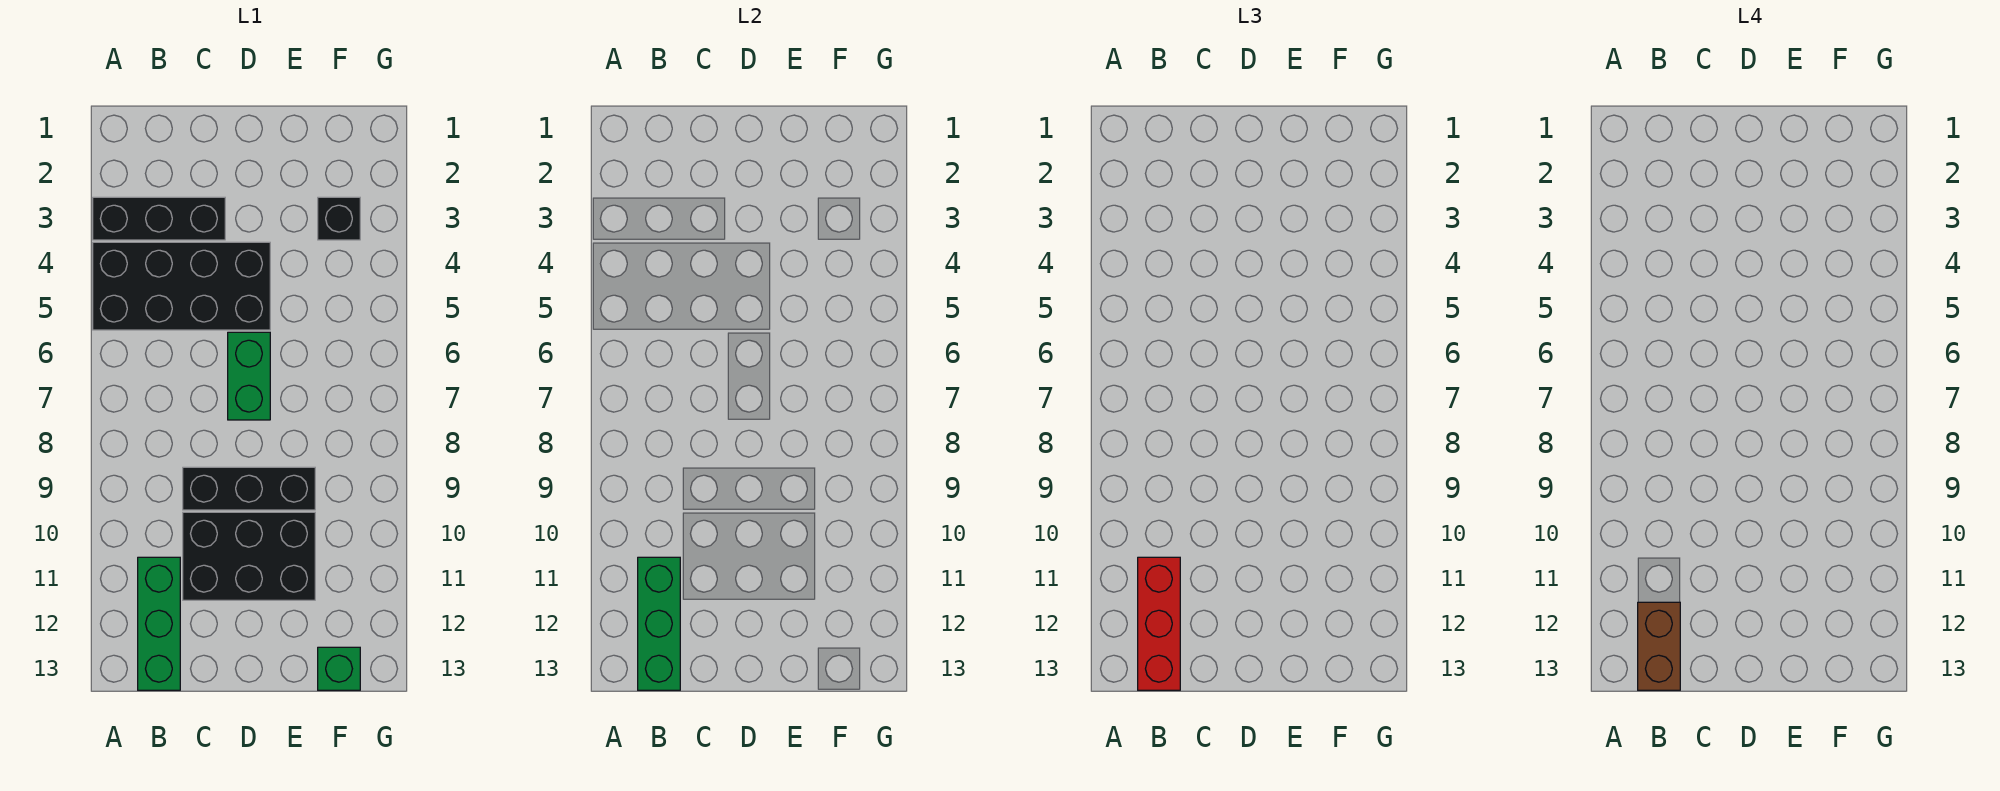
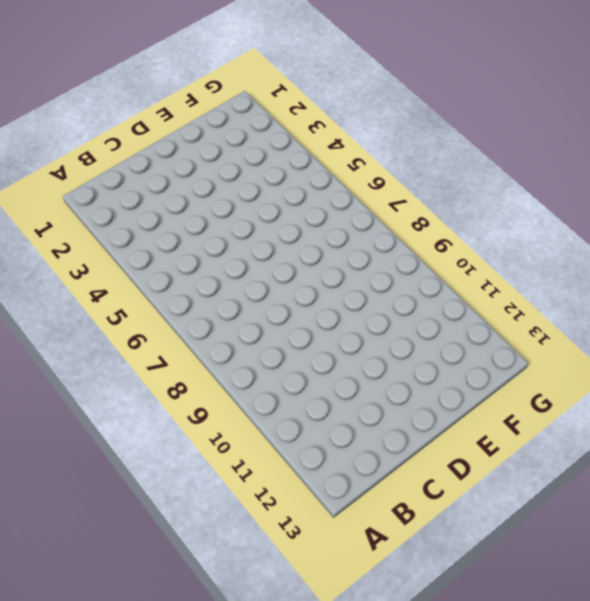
none -> black brick A3:C3 level 1
none -> black brick A4:D5 level 1

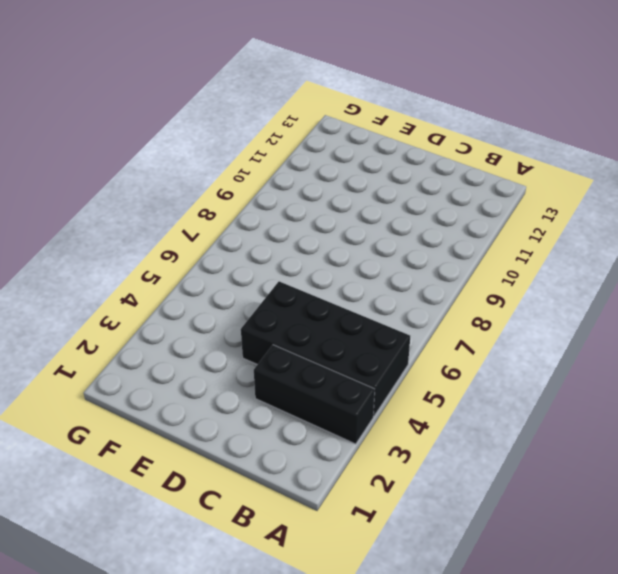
none -> green brick B11:B13 level 1
none -> black brick C9:E9 level 1

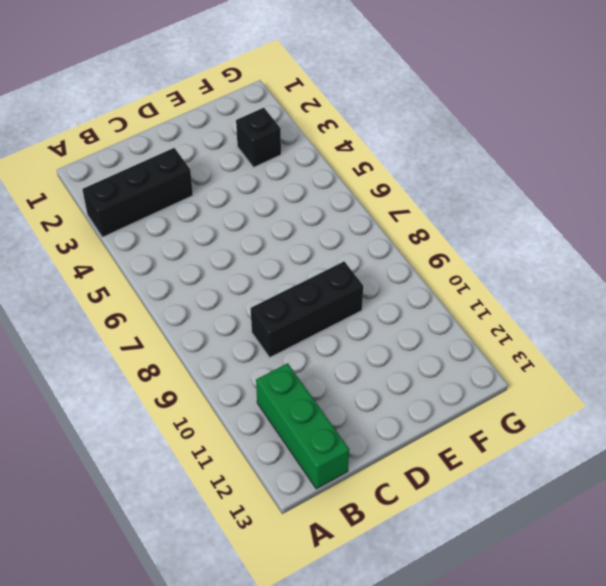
none -> black brick A4:D5 level 1
none -> black brick C10:E11 level 1

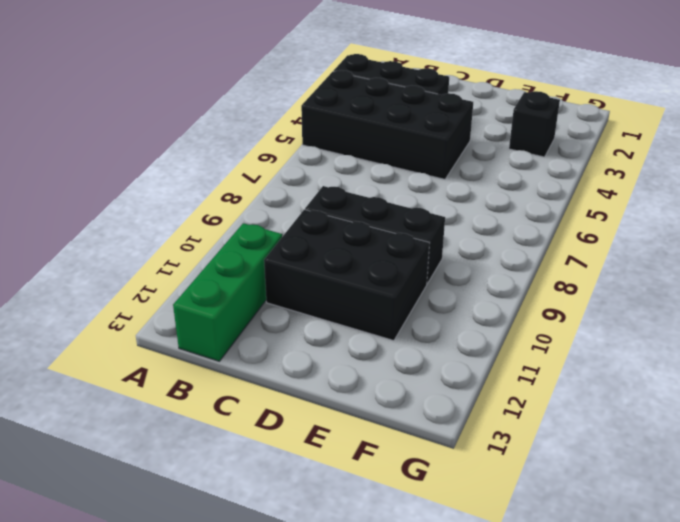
none -> green brick D6:D7 level 1
none -> green brick F13 level 1

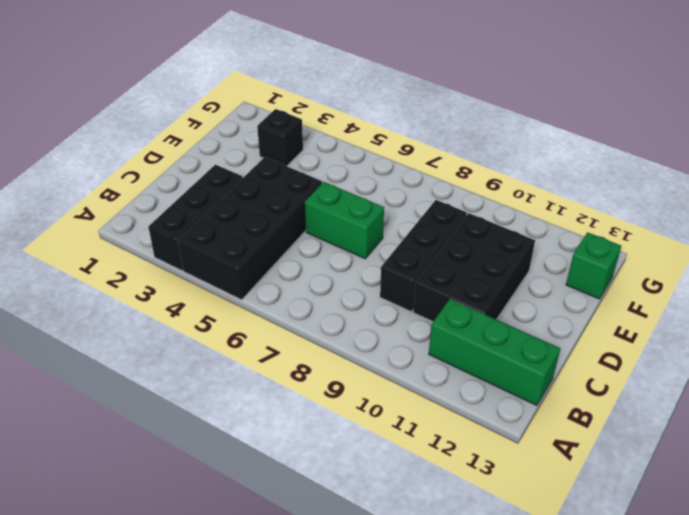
none -> green brick B11:B13 level 2
none -> red brick B11:B13 level 3

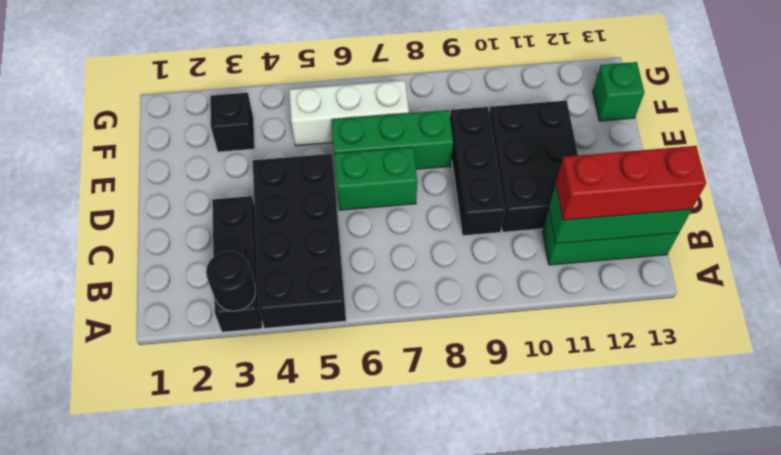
black round brick A3 level 2 -> none
green brick E6:E8 level 1 -> none
white brick F5:F7 level 1 -> none
none -> brown brick B12:B13 level 4

